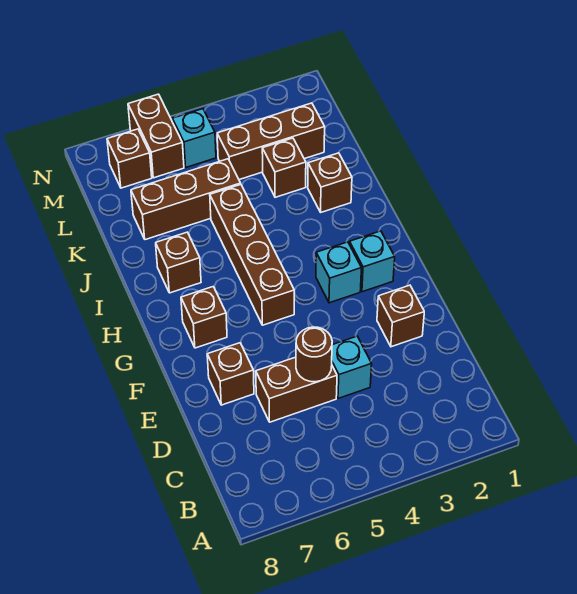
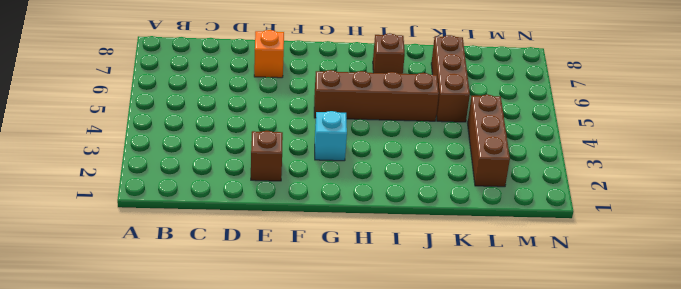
orange brick E7 level 1 -> brown brick E7 level 1
none -> cyan brick D4 level 1
none -> brown brick D5:D6 level 1
none -> cyan brick G2 level 1

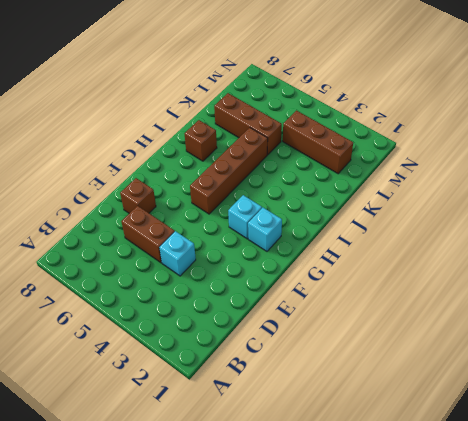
none -> brown brick E2 level 1
none -> brown brick G7 level 1
none -> brown brick J2 level 1

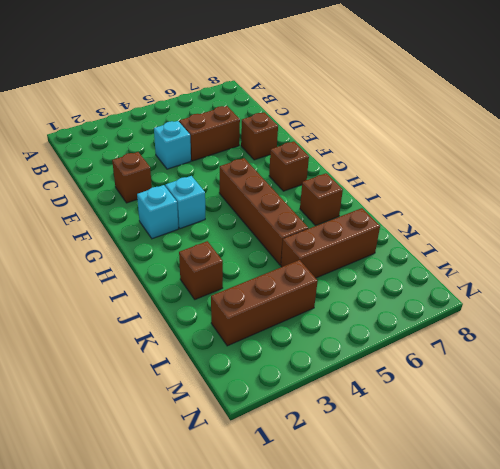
none -> brown brick K3 level 1
none -> cyan brick M5 level 1
none -> brown brick M6:N6 level 1

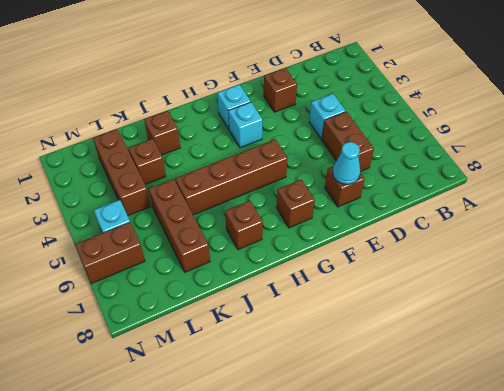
cyan cone E7 level 2 -> none
none -> brown brick M7 level 1
none -> brown round brick D5 level 2

